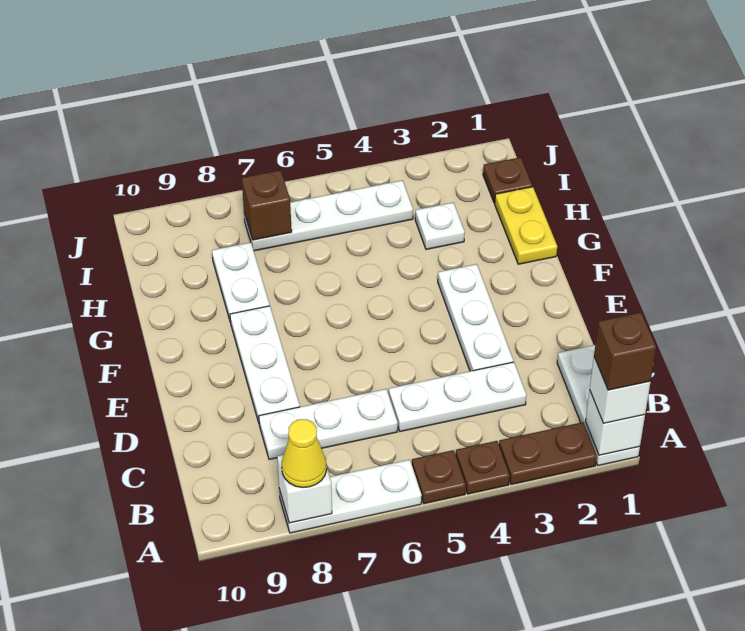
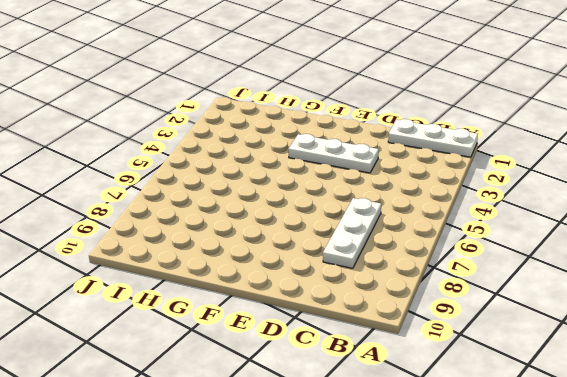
none -> brown plate A2:A3 level 1
none -> brown plate A4 level 1
none -> brown plate A5 level 1

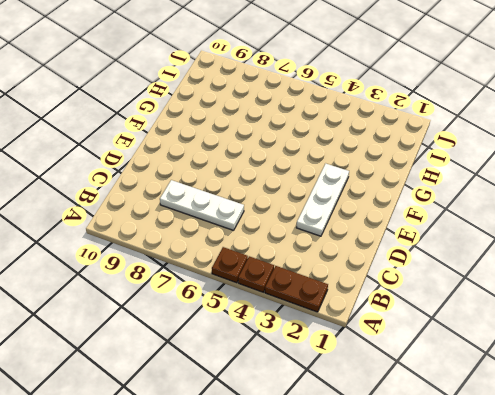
none -> white plate A1:C1 level 1
none -> white plate A6:A8 level 1
none -> white plate C3:C5 level 1

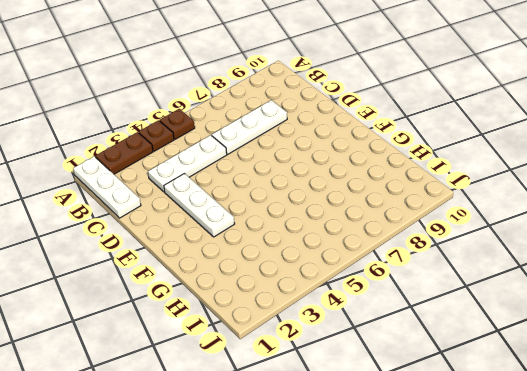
none -> white plate A6:A8 level 1
none -> white plate D8:F8 level 1
none -> yellow plate G1:H1 level 1

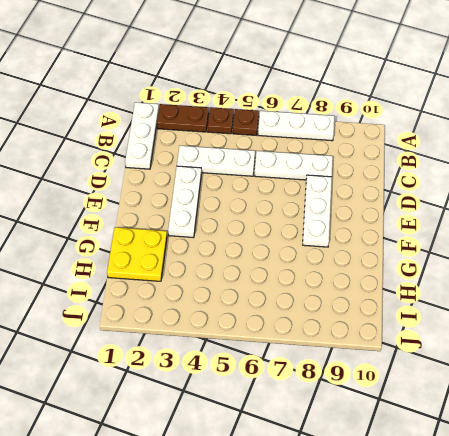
yellow plate G1:H2 level 1 -> yellow plate G1:H1 level 1
none -> white plate G8:H8 level 1
none -> white plate H3 level 1
none -> brown plate I1 level 1

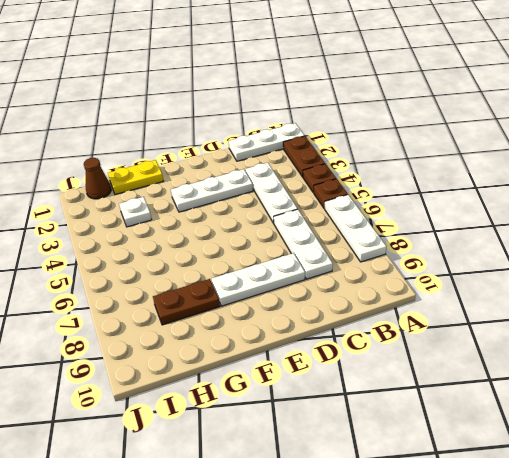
brown plate G8:H8 level 1 -> white plate G8:H8 level 1
brown cone I1 level 1 -> brown plate I1 level 1
none -> white plate I4:I7 level 1
none -> white brick A1 level 2
none -> white brick A8 level 2

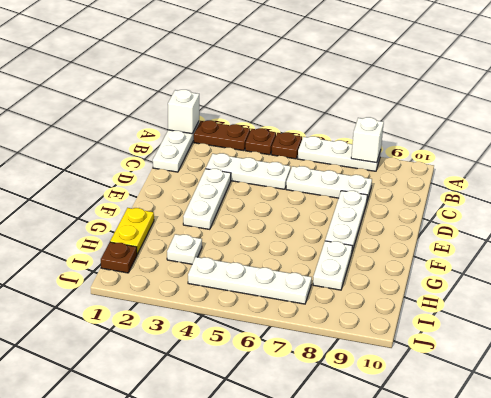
none -> brown brick I7 level 2
none -> white brick A1 level 3
none -> yellow cone A8 level 3

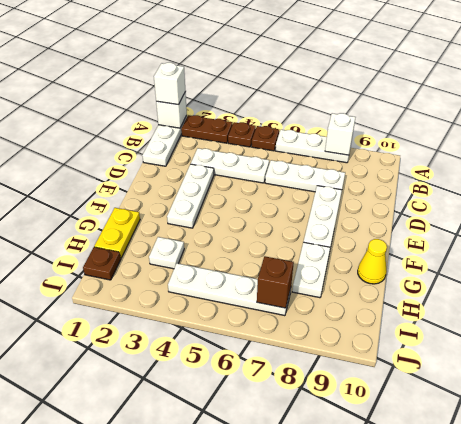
yellow cone G10 level 1 -> yellow cone A8 level 3
none -> brown brick A1 level 4

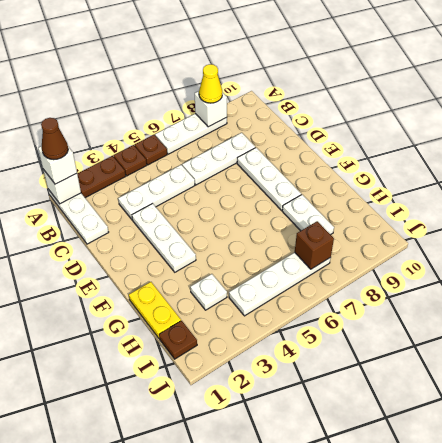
brown cone A1 level 4 -> brown brick A1 level 4

